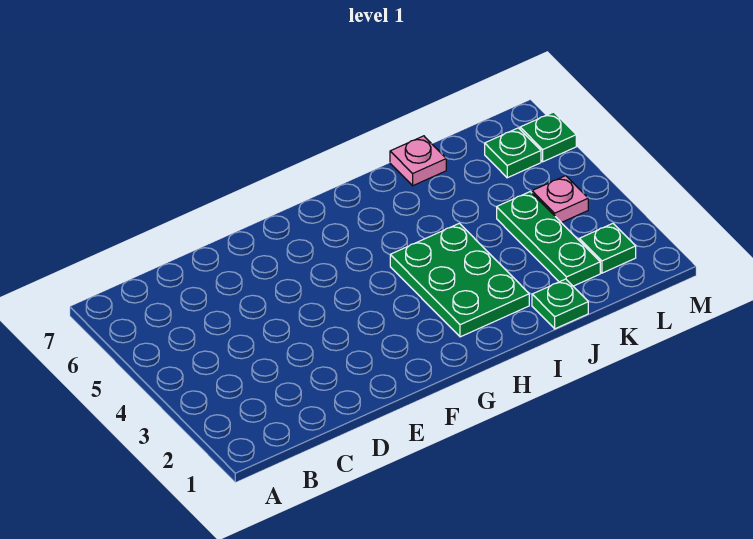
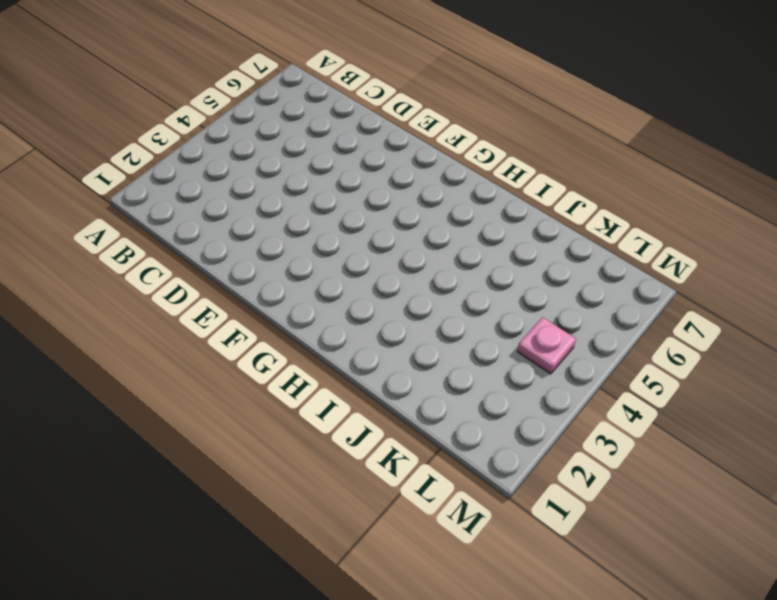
none -> green plate H2:I4 level 1
none -> green plate J1 level 1

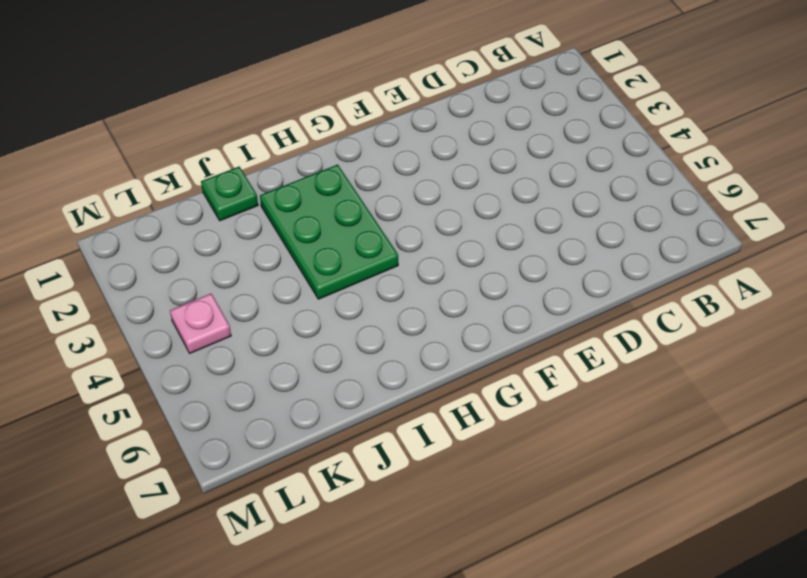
none -> pink plate J7 level 1
none -> green plate K2:K4 level 1

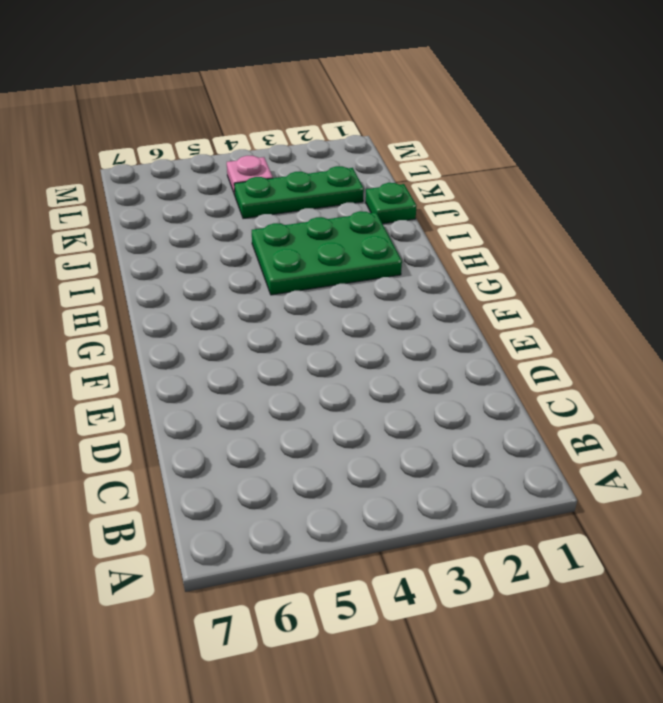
none -> pink plate J7 level 1
none -> green plate L2 level 1

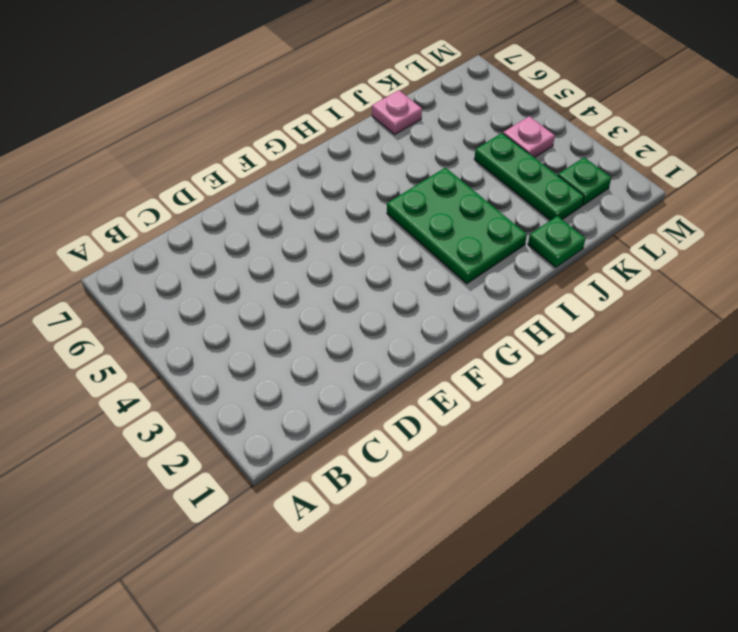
none -> green plate L6 level 1
none -> green plate M6 level 1

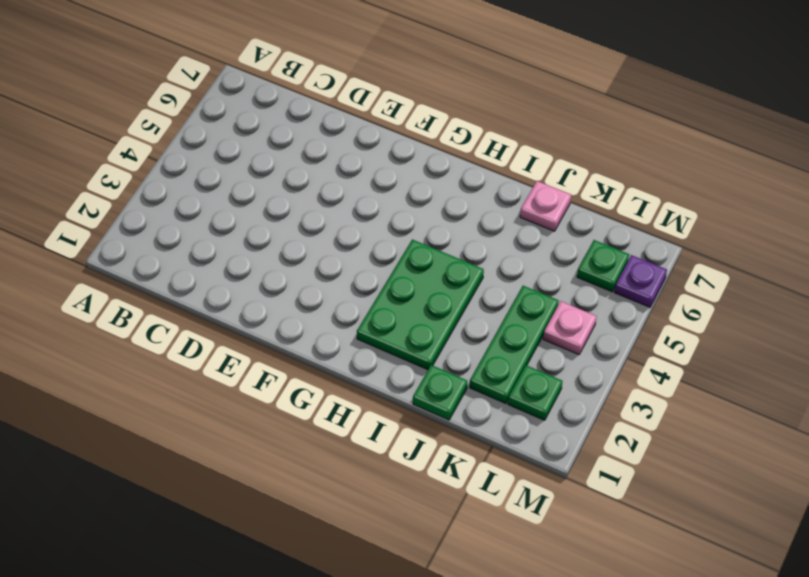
purple plate M6 level 1 -> green plate M6 level 1

